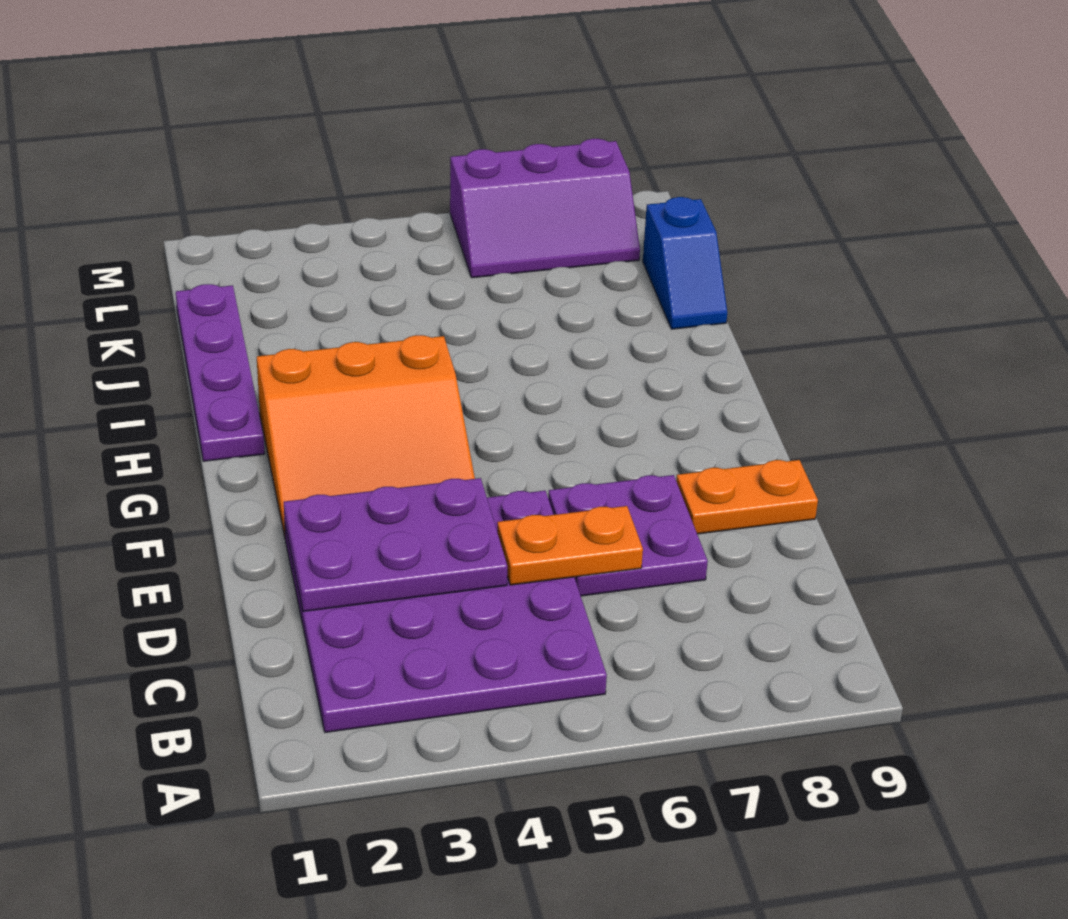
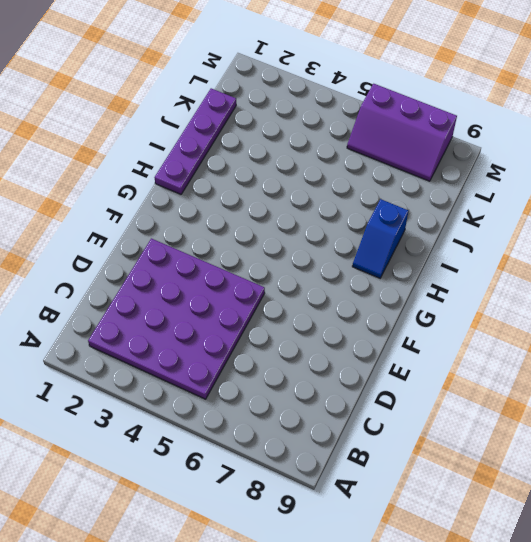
blue slope H8:I8 level 1 top I -> blue slope J9:K9 level 1 top K
none -> purple plate D6:E7 level 1
none -> orange plate E8:E9 level 1

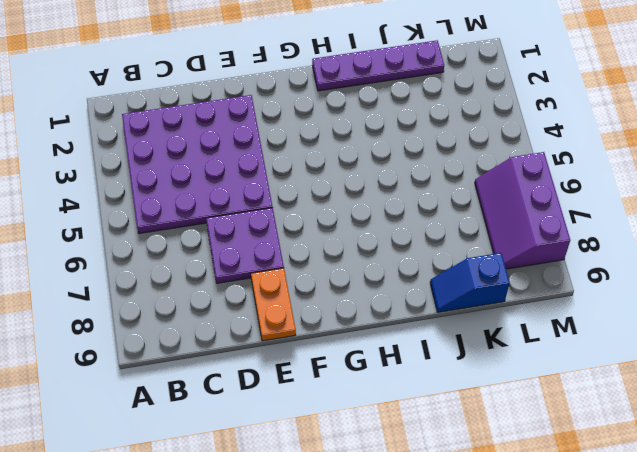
none -> orange slope F2:H4 level 1 top H
none -> purple plate D2:E4 level 2

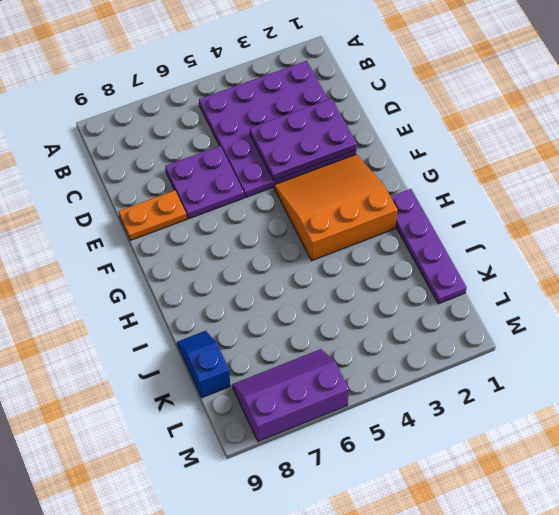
none -> orange plate D5:D6 level 2

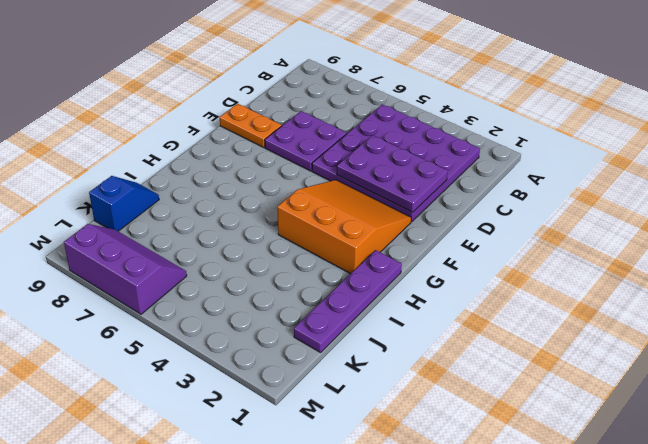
none -> orange plate D5:D6 level 2

